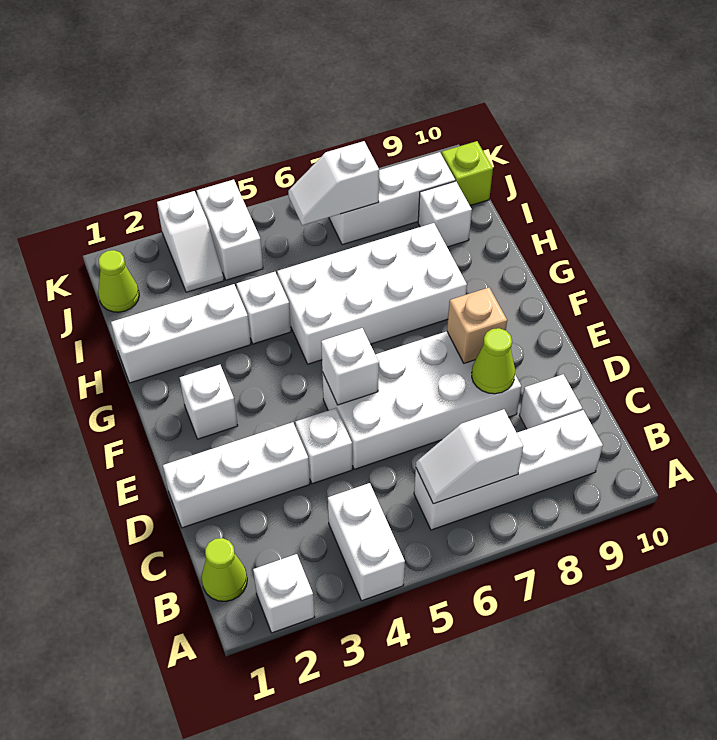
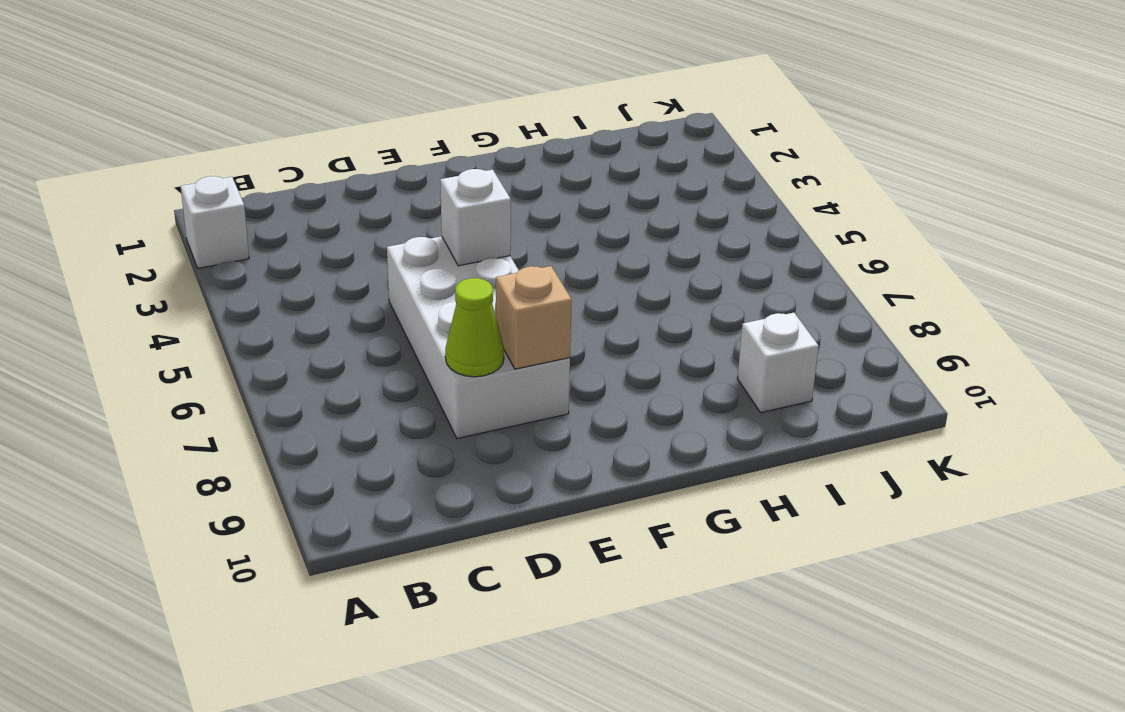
none -> white brick A4:B4 level 1
none -> lime cone B1 level 1
none -> white brick B6:B9 level 1

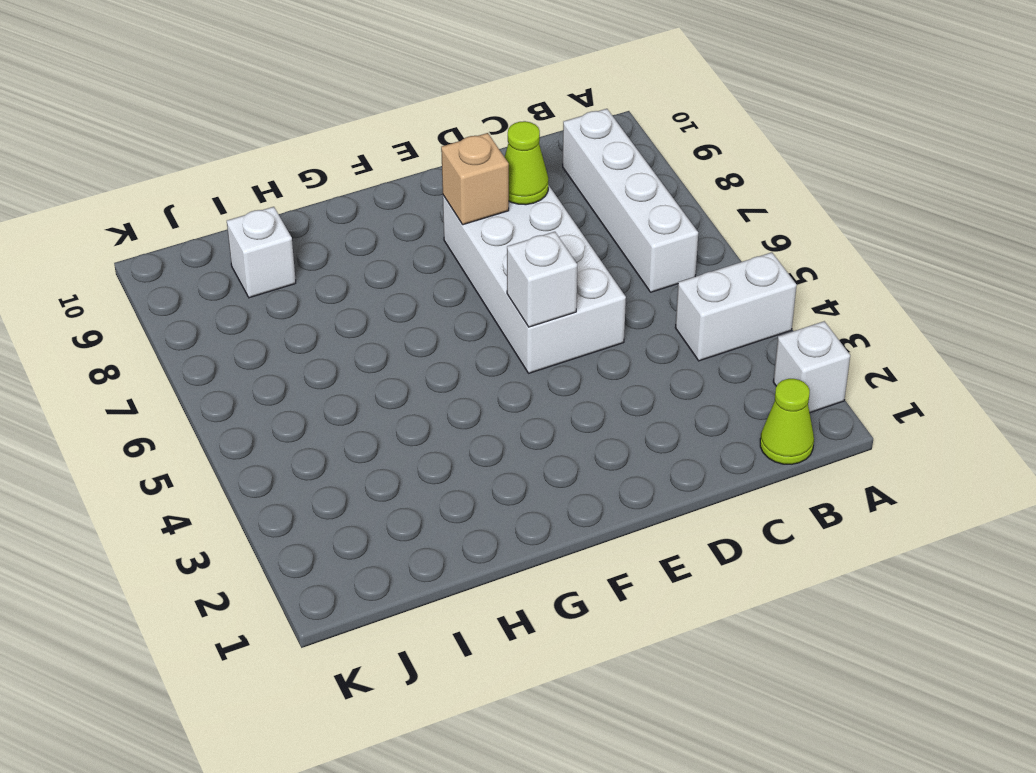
none -> white brick C9 level 1
none -> white brick D1:D3 level 1
none -> white brick D4 level 1

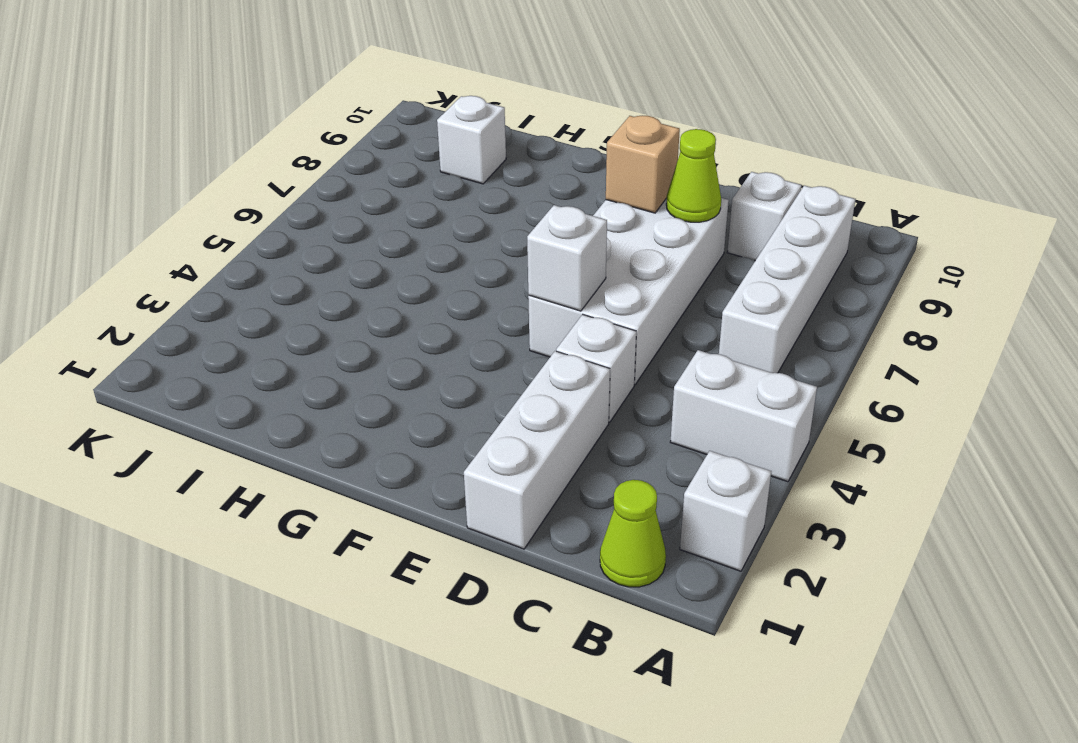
none -> white brick F2 level 1
none -> white brick G5:H8 level 1
none -> white brick H1:H3 level 1

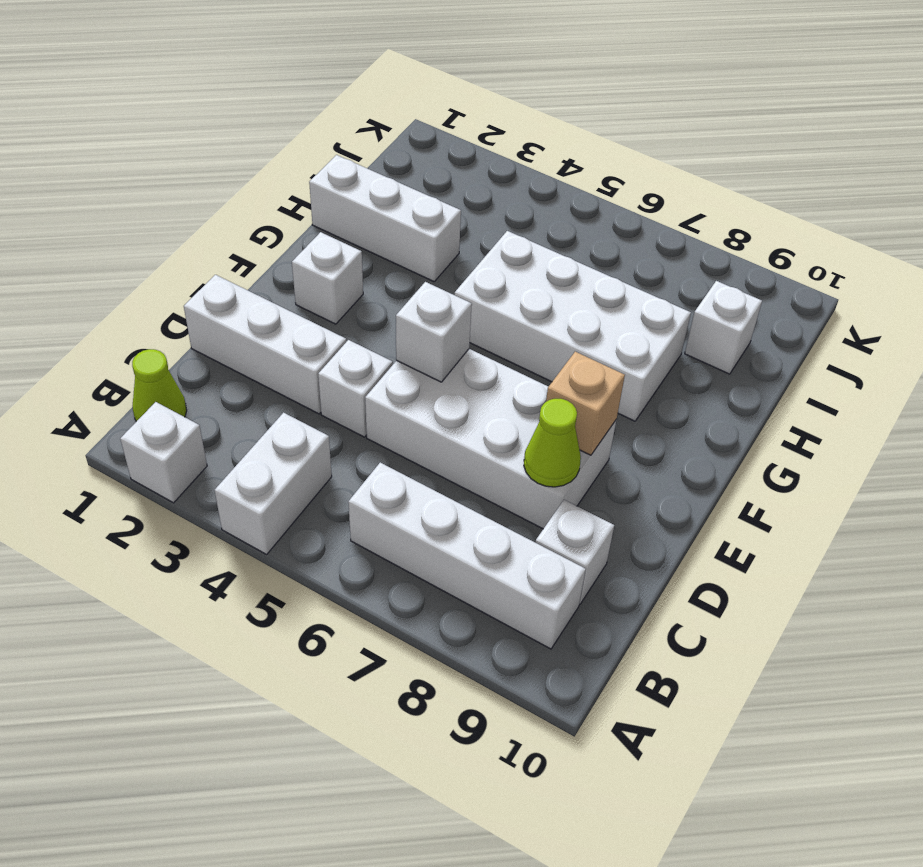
none -> white brick H4 level 1
none -> lime cone J1 level 1
none -> white slope J3:K3 level 1 top K

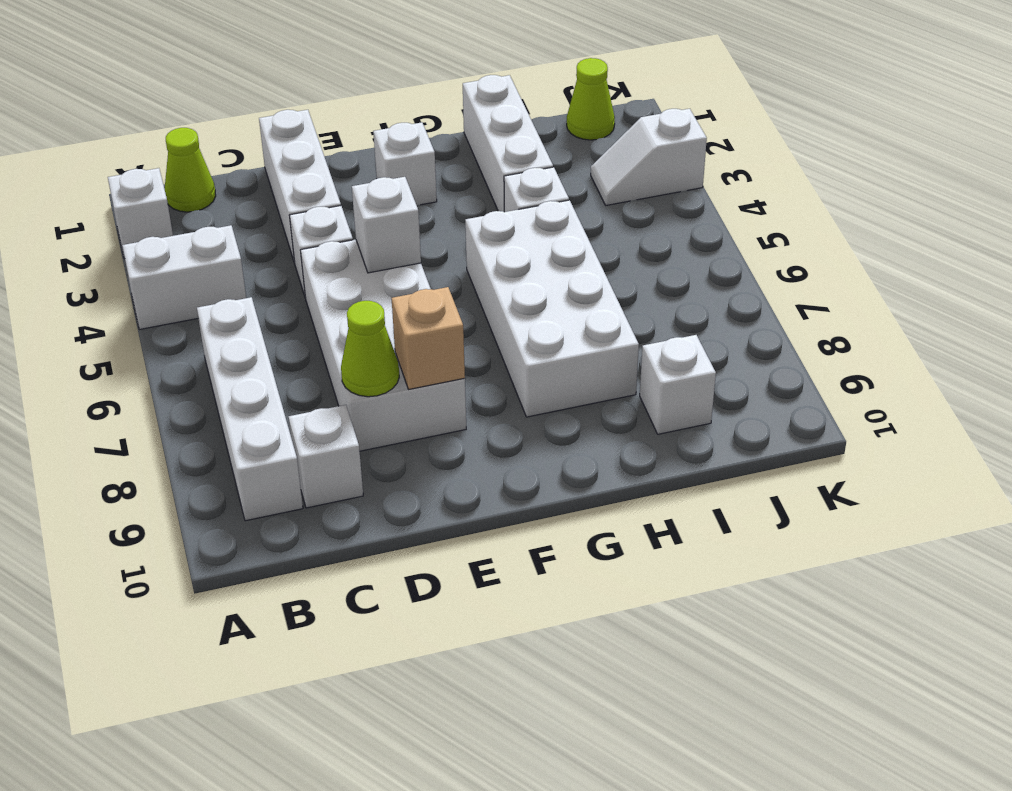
none -> white brick J4:K4 level 1
none -> white brick J7:J9 level 1
none -> lime brick J10 level 1

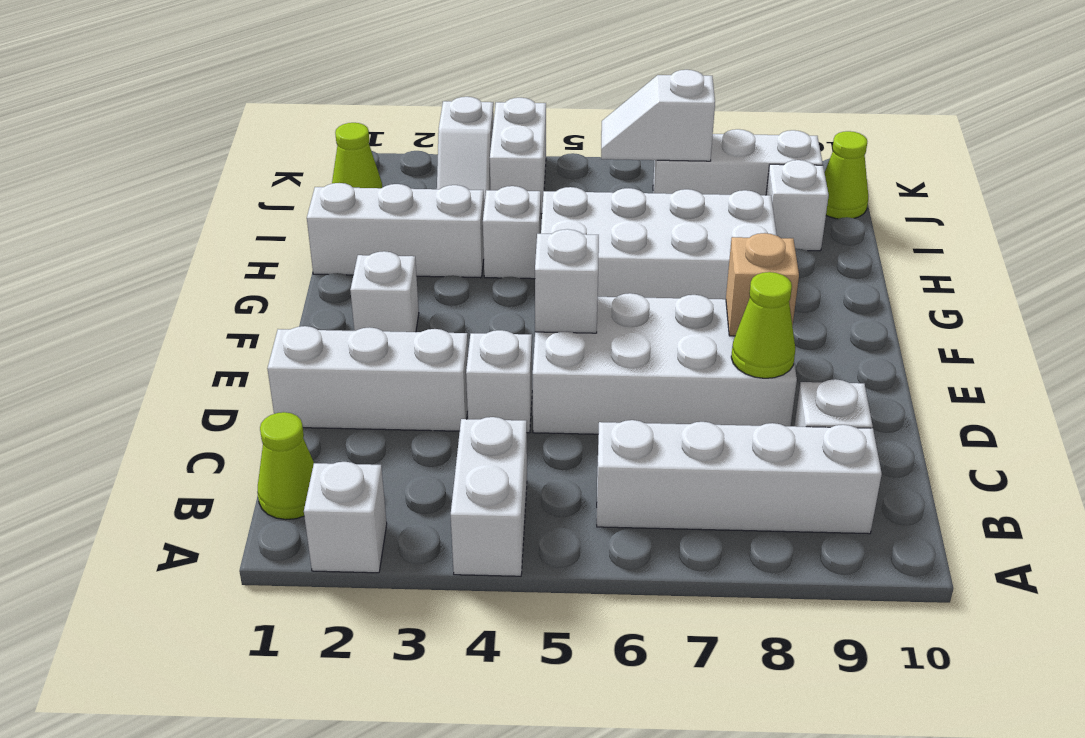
lime cone J10 level 1 -> lime brick J10 level 1
none -> white slope B6:B7 level 2 top 7

